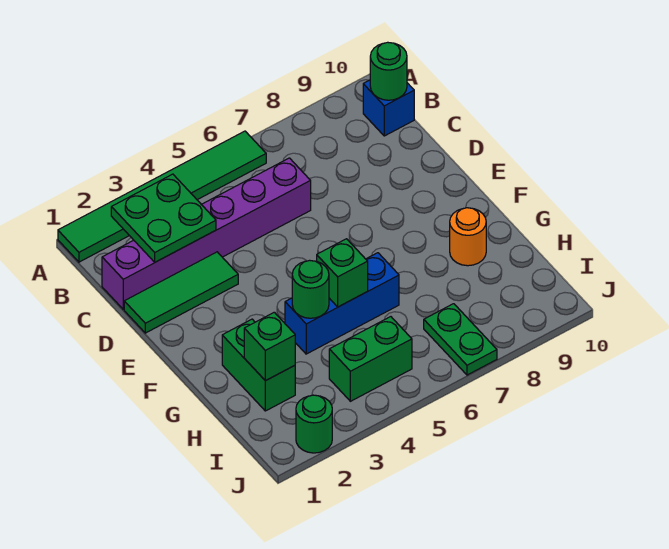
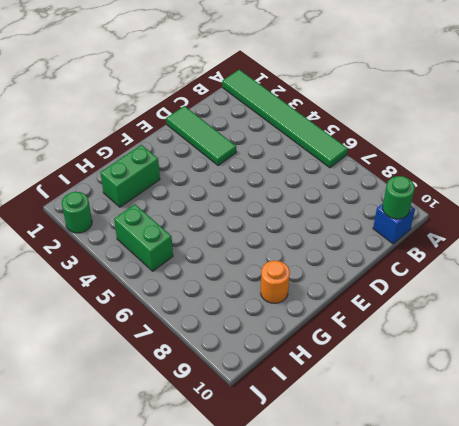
none -> purple brick C1:C6 level 1
none -> blue brick G4:G6 level 1
none -> green plate I7:J7 level 1

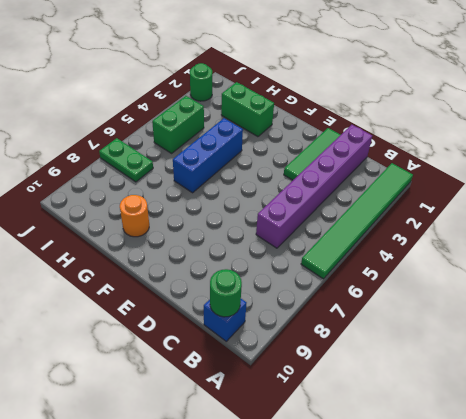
none -> green plate B2:C3 level 2
none -> green round brick G4 level 2
none -> green brick G5 level 2

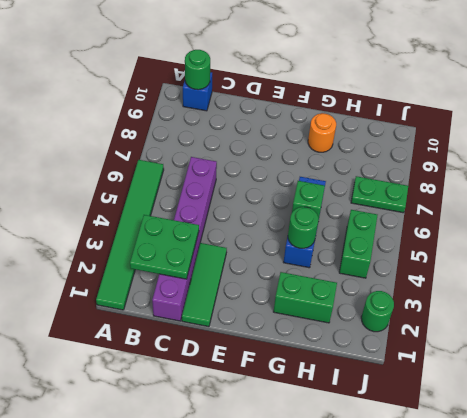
none -> green brick H2 level 2

